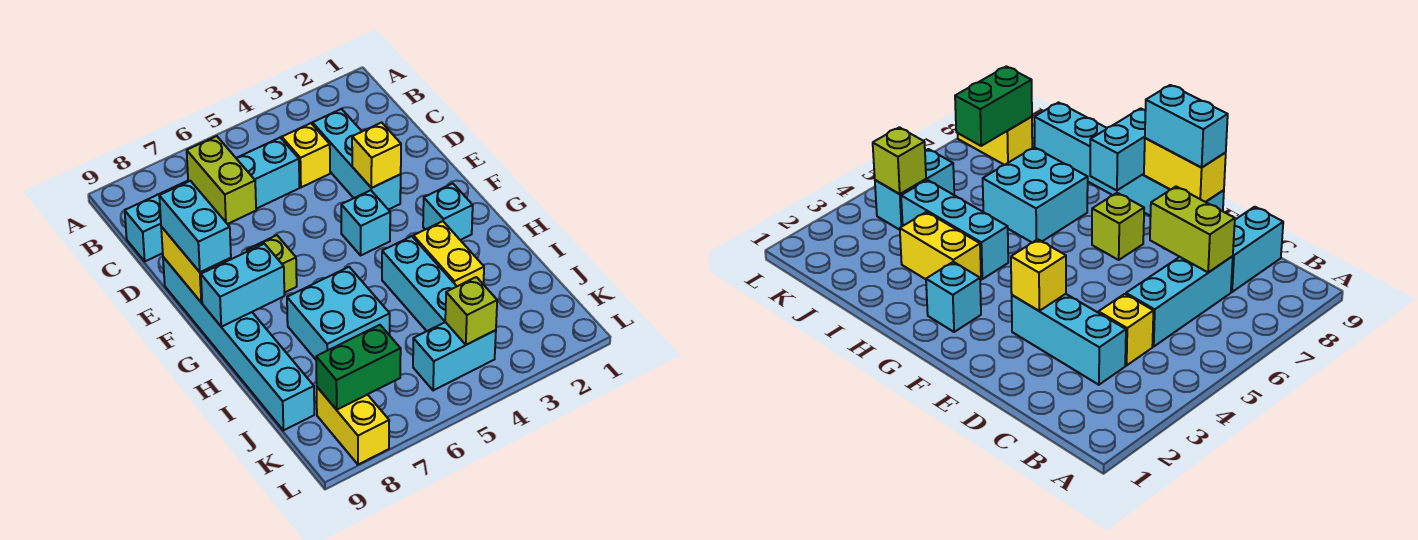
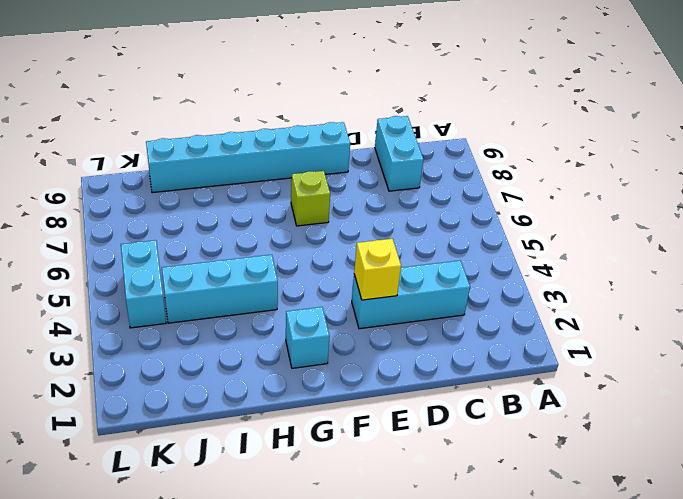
none -> yellow brick C4 level 1
none -> cyan brick C5:C7 level 1
none -> cyan brick F4 level 1

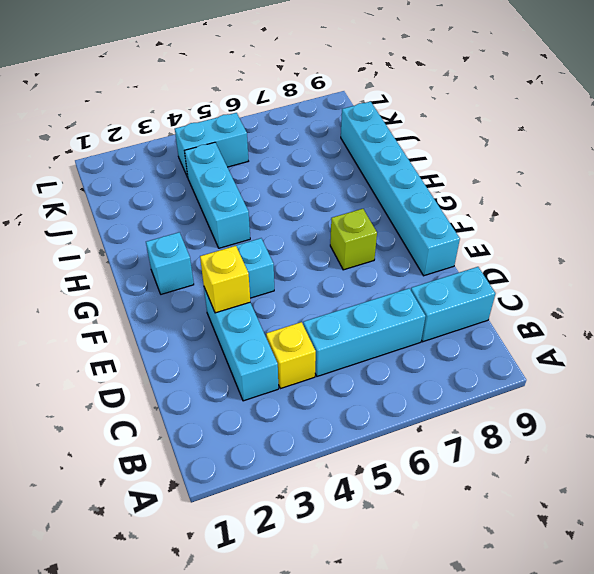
none -> yellow brick H3:I3 level 1
none -> cyan brick H6:I7 level 1
none -> yellow brick K8:L8 level 1

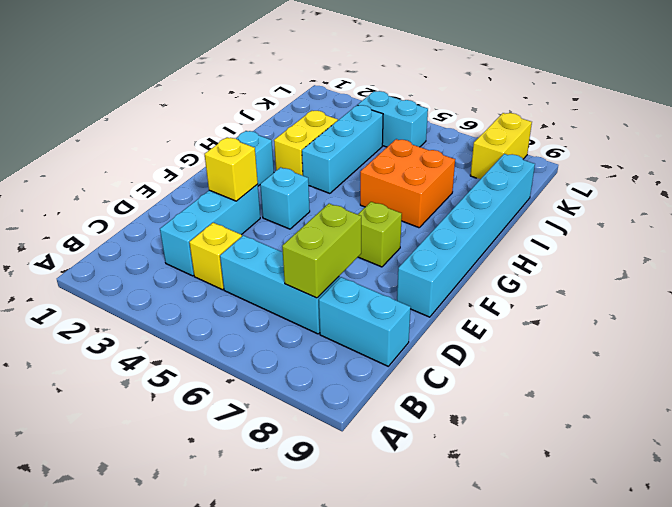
orange brick H6:I7 level 1 -> cyan brick H6:I7 level 1
none -> yellow brick E9:F9 level 2
none -> cyan brick G8:G9 level 2
none -> lime brick K4 level 2

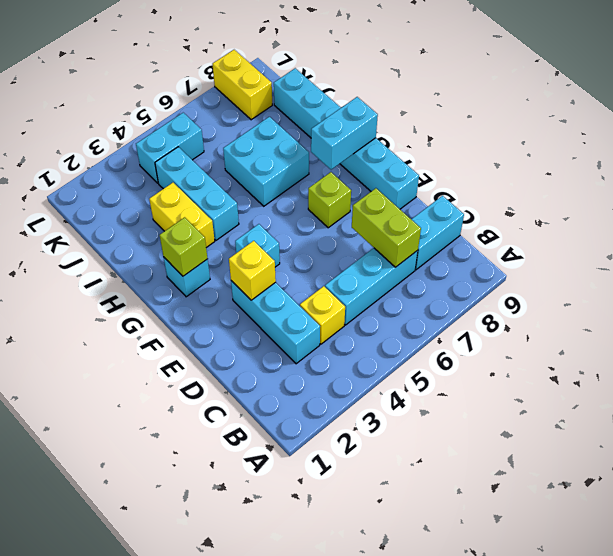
lime brick G2 level 2 -> lime brick K4 level 2
none -> yellow brick E9:F9 level 2
none -> green brick K7:K8 level 2
none -> cyan brick E9:F9 level 3

